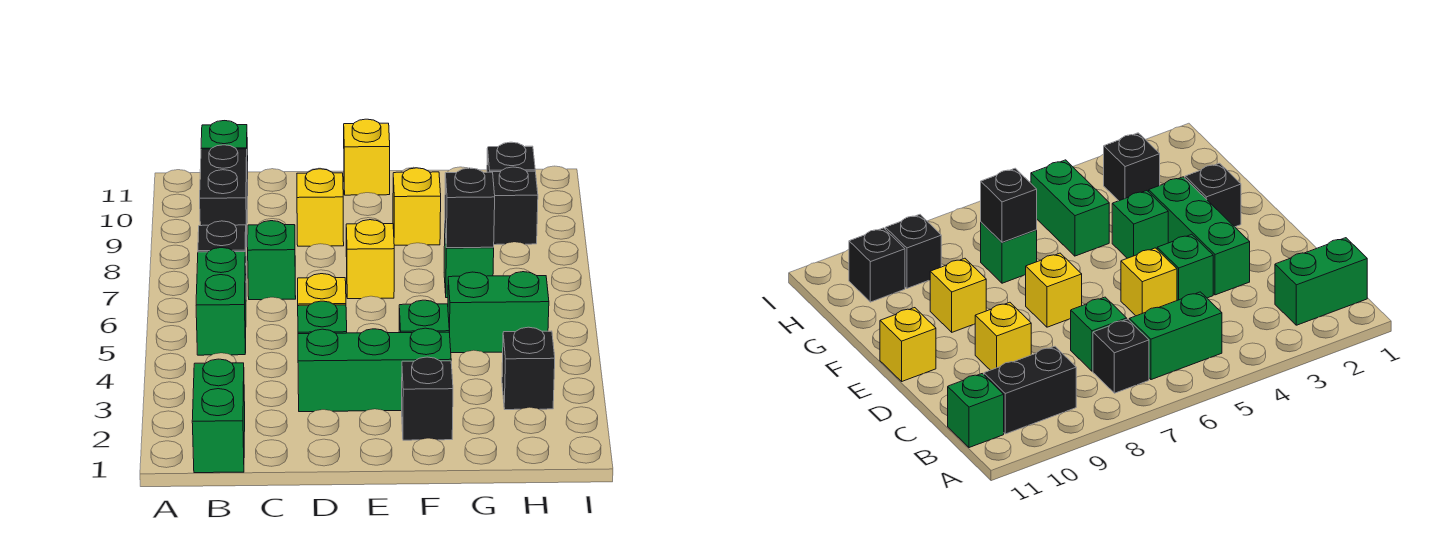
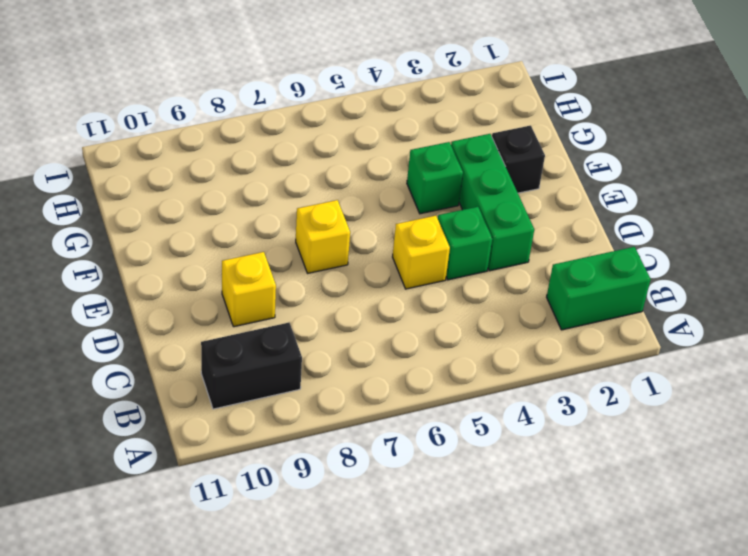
none -> green brick B5:B6 level 1
none -> black brick B7 level 1
none -> green brick B11 level 1

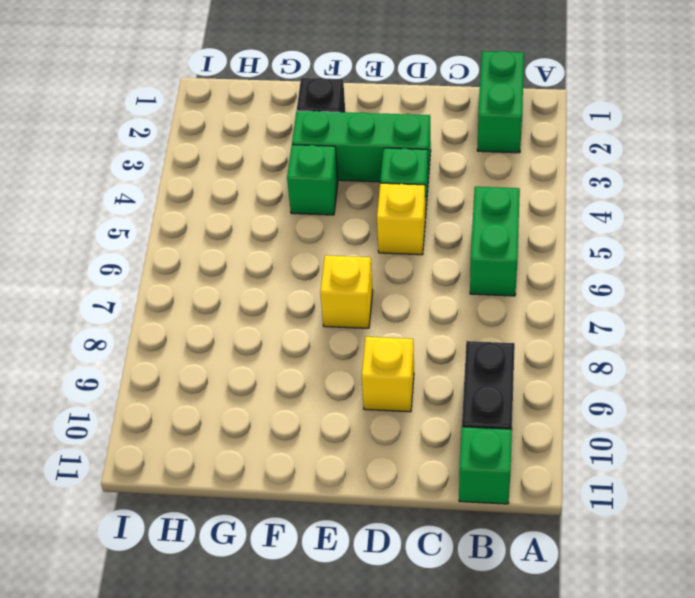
none -> black brick B7 level 1
none -> green brick C7 level 1
none -> yellow brick E11 level 1

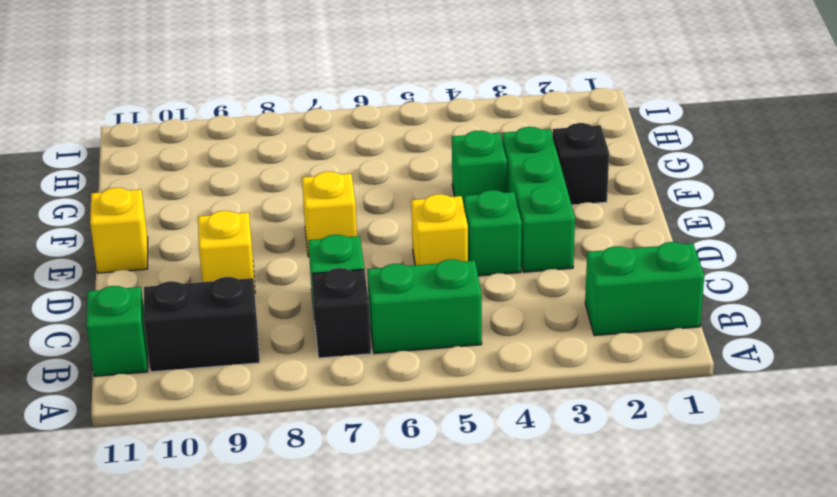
none -> yellow brick F9 level 1
none -> green brick G5:H5 level 1
none -> green brick G7 level 1

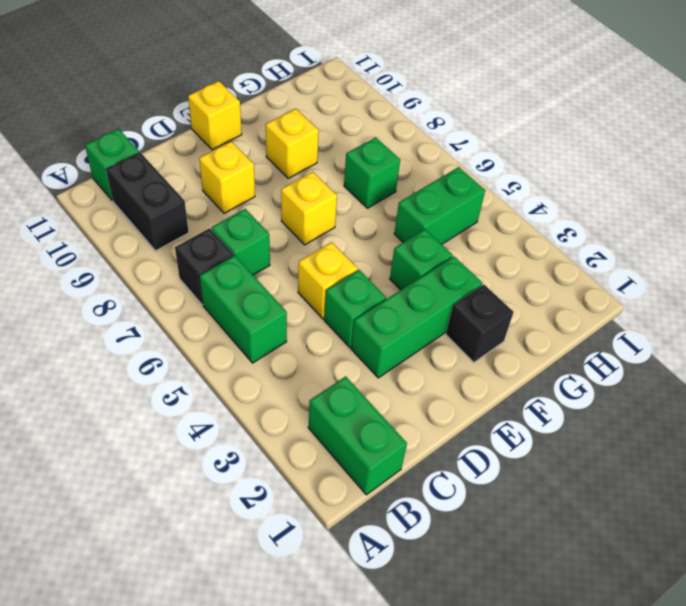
none -> black brick H3 level 1
none -> black brick H9 level 1
none -> black brick H10 level 1

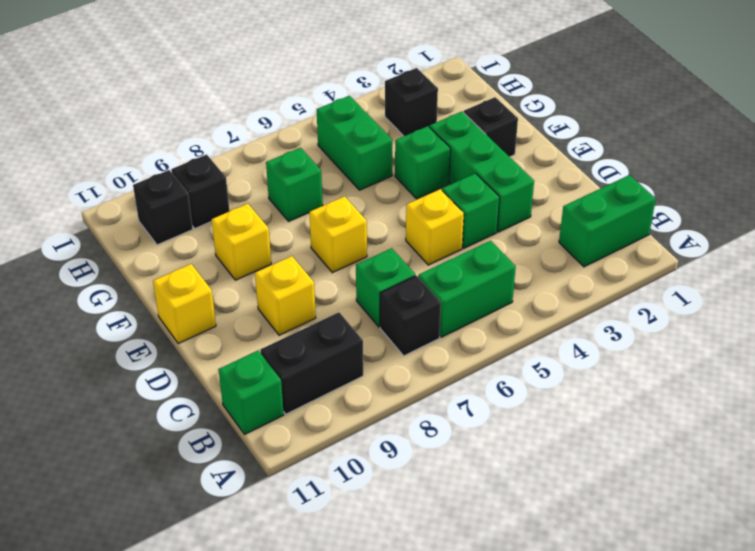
none -> black brick G7 level 2

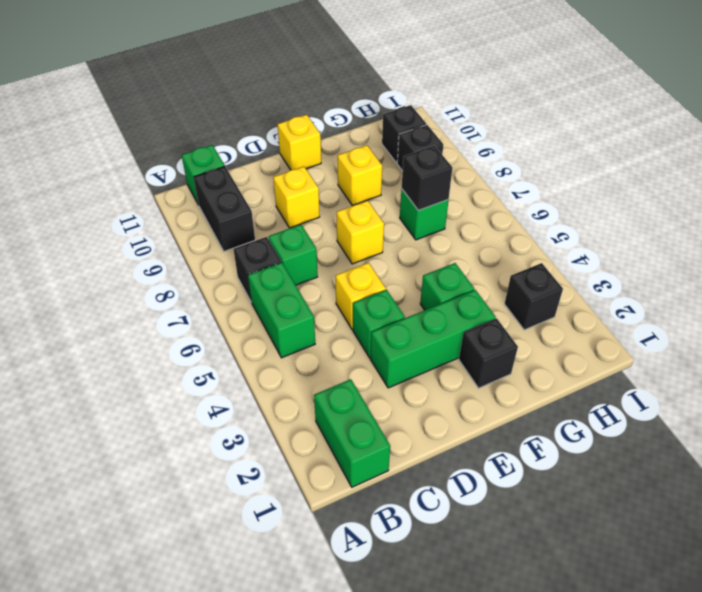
none -> green brick G5:H5 level 1

